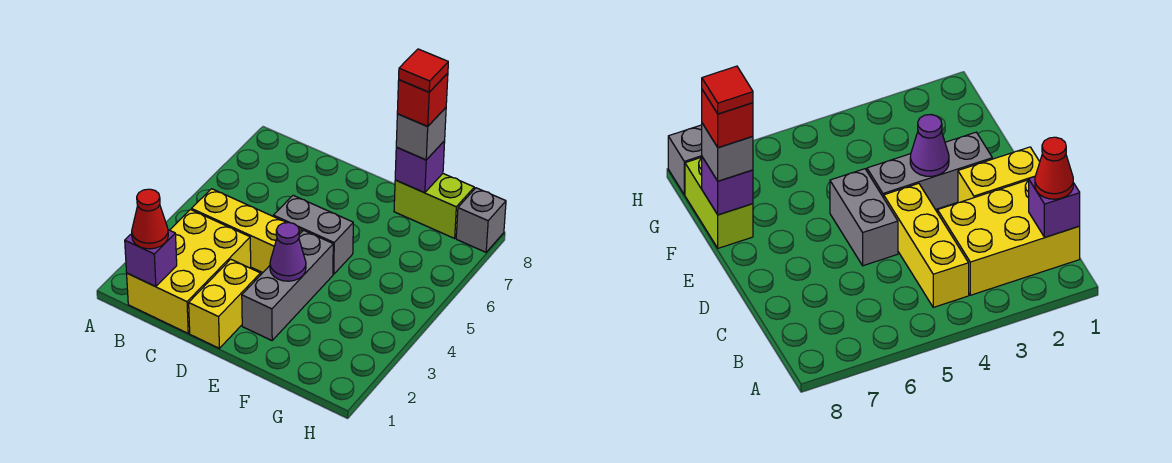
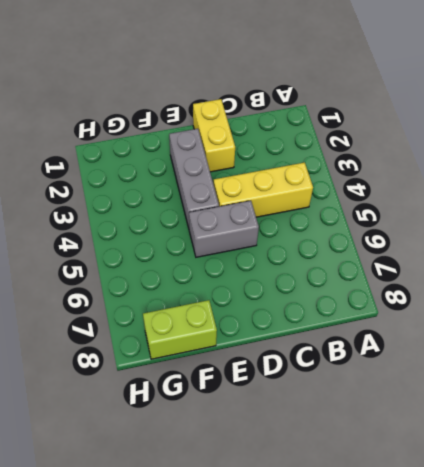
none -> yellow brick B1:C3 level 1
none -> grey brick H8 level 1
none -> purple brick B1 level 2

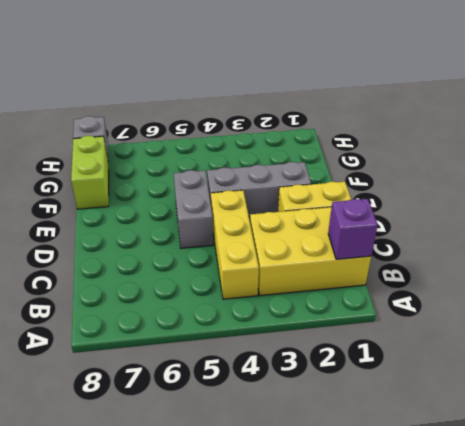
none -> purple cone E3 level 2
none -> purple brick F8 level 2
none -> red cone B1 level 3

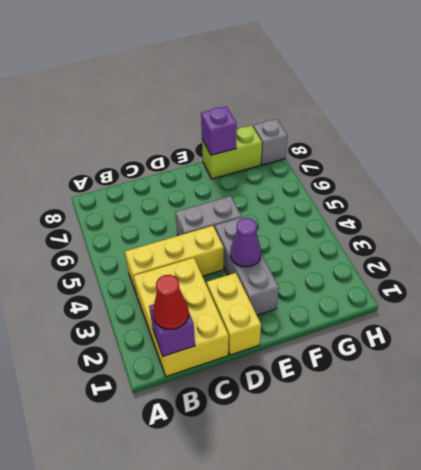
none -> grey brick F8 level 3
none -> red brick F8 level 4
none -> red tile F8 level 5

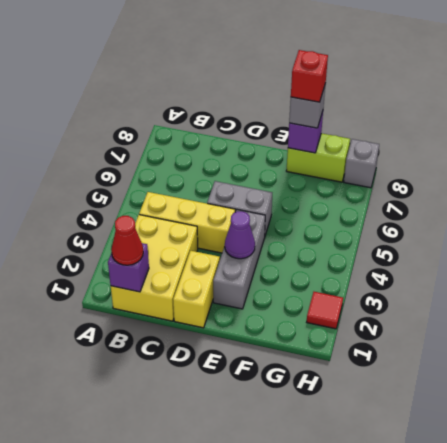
red tile H2 level 1 -> red tile F8 level 5

